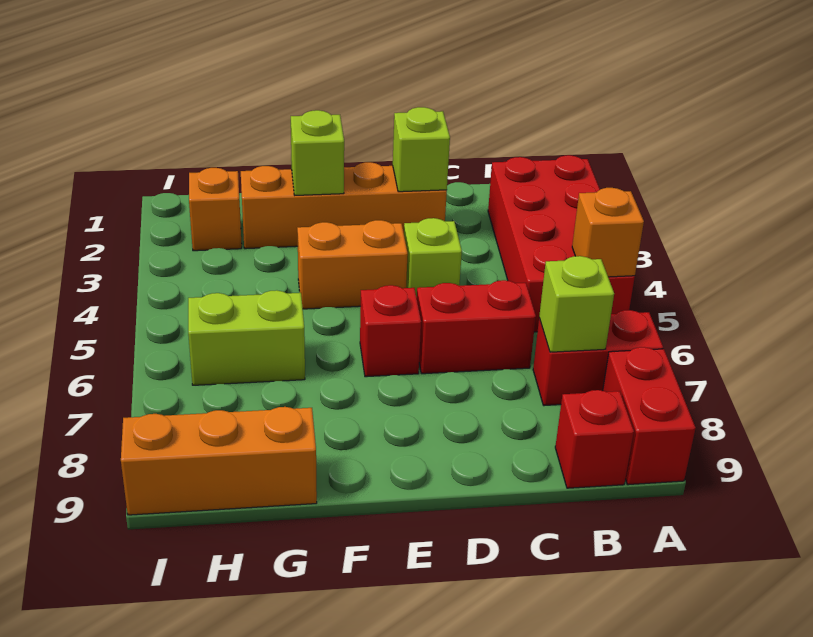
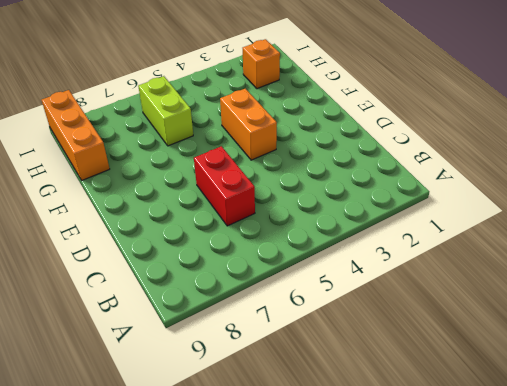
none -> red brick A2:B5 level 1
none -> red brick A7:B7 level 1
none -> red brick A8:A9 level 1

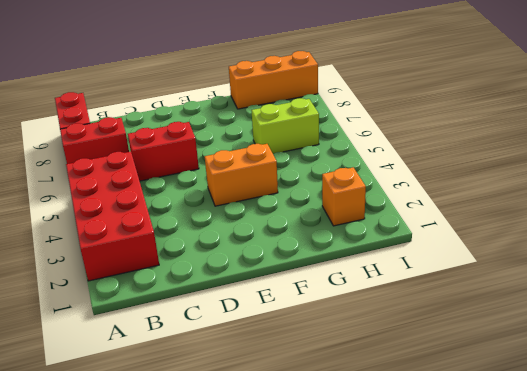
none -> red brick B9 level 1
none -> orange brick D2:G2 level 1
none -> lime brick D4 level 1

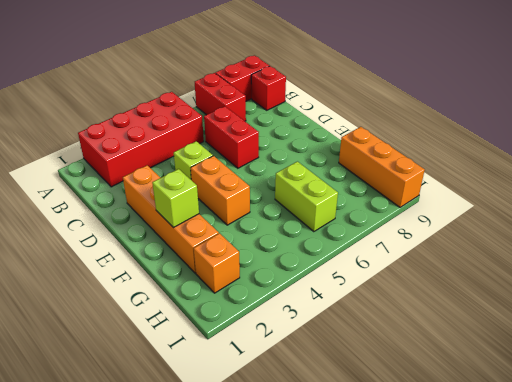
none -> red brick E6 level 1
none -> orange brick A5 level 2
none -> lime brick B7 level 2

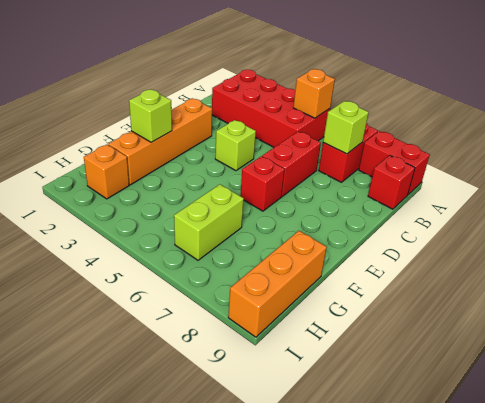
none -> orange brick E4:F4 level 1
none -> lime brick D2 level 2

